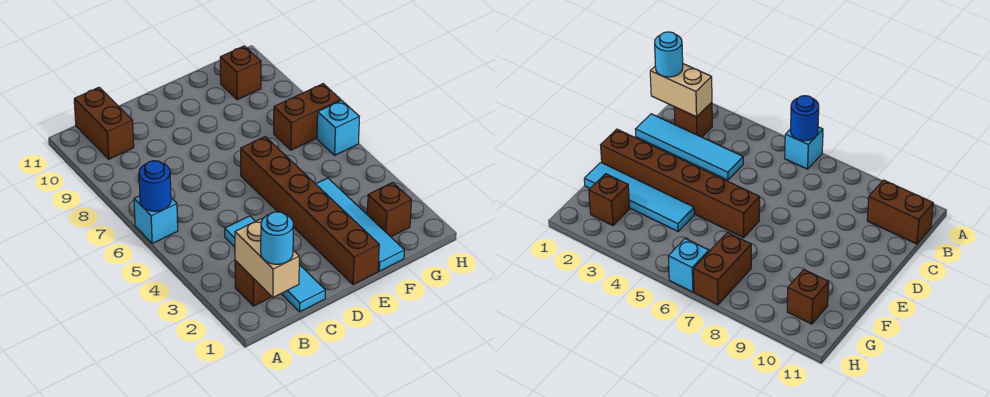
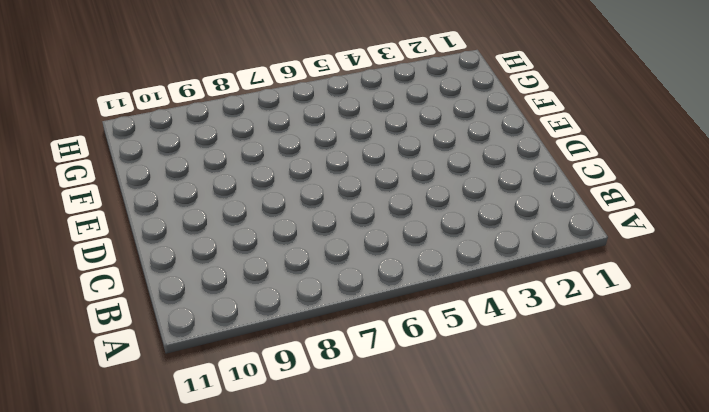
none -> cyan brick A6 level 1
none -> brown brick B2 level 1
none -> brown brick B10:B11 level 1

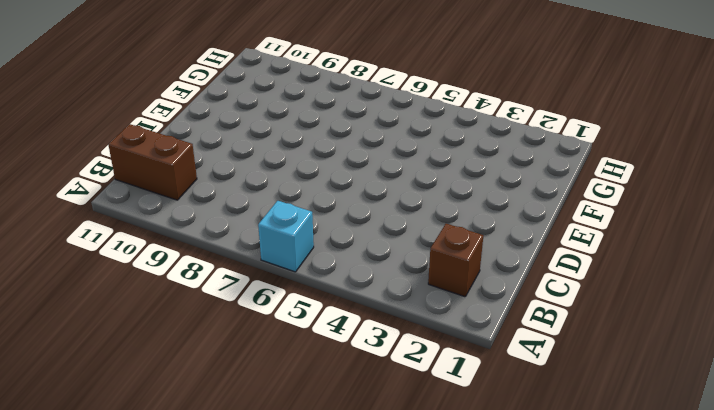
none -> cyan tile C1:C4 level 1
none -> brown brick E1:E6 level 1
none -> cyan tile F1:F4 level 1

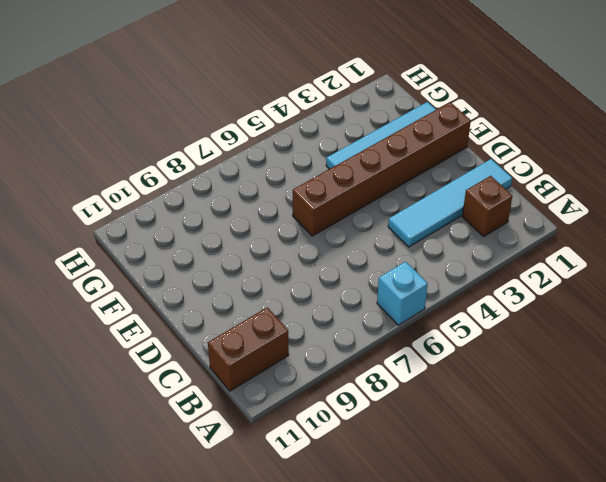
none -> brown brick G2 level 1
none -> brown brick G7:H7 level 1
none -> brown brick G10 level 1

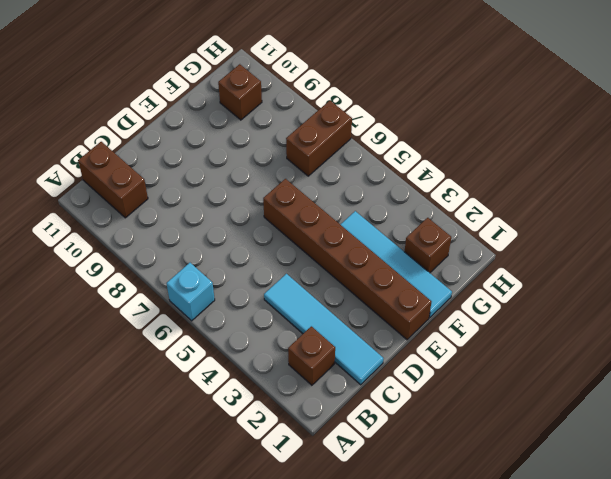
none -> cyan brick H6 level 1
none -> blue round brick A6 level 2
none -> tan brick B1:B2 level 2

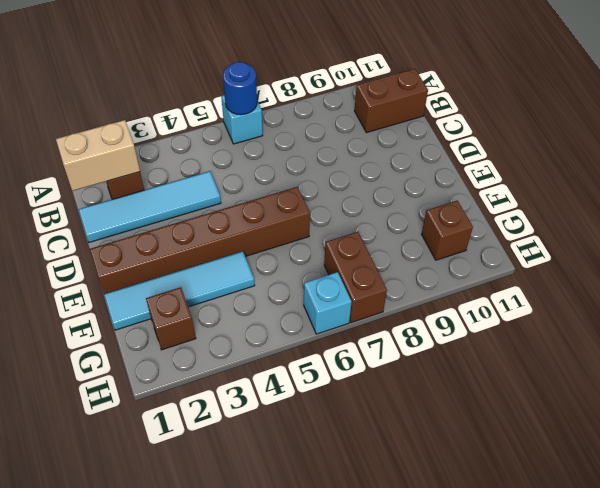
none -> cyan round brick B1 level 3

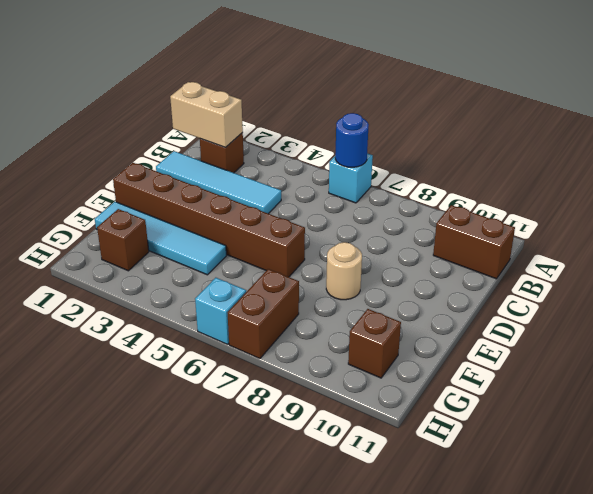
tan round brick E8 level 1 -> none
none -> cyan round brick B1 level 3

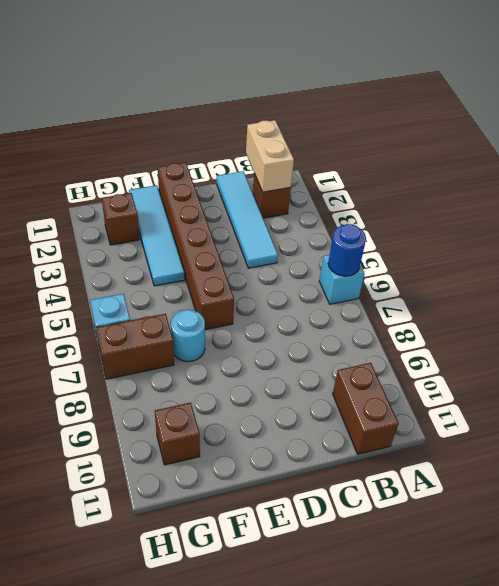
cyan round brick F7 level 1 -> cyan round brick B1 level 3

